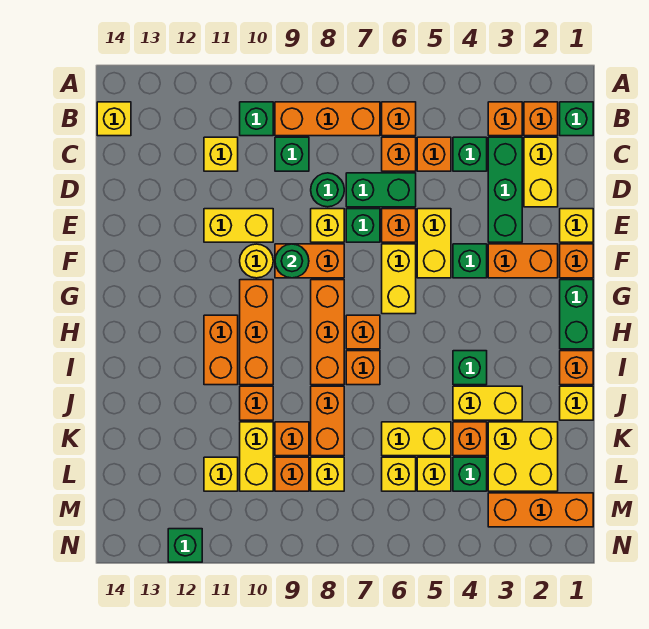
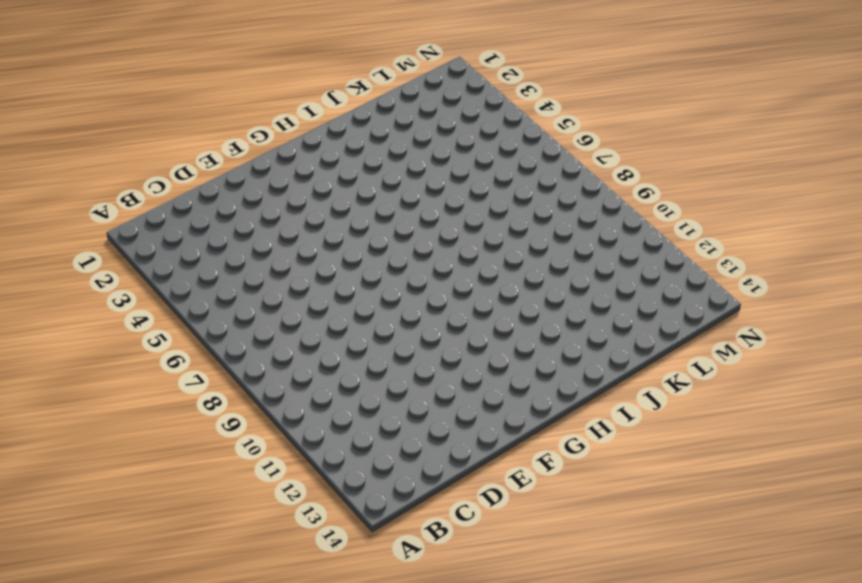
none -> green brick B1 level 1
none -> orange brick B2 level 1
none -> orange brick B3 level 1
none -> orange brick B6 level 1

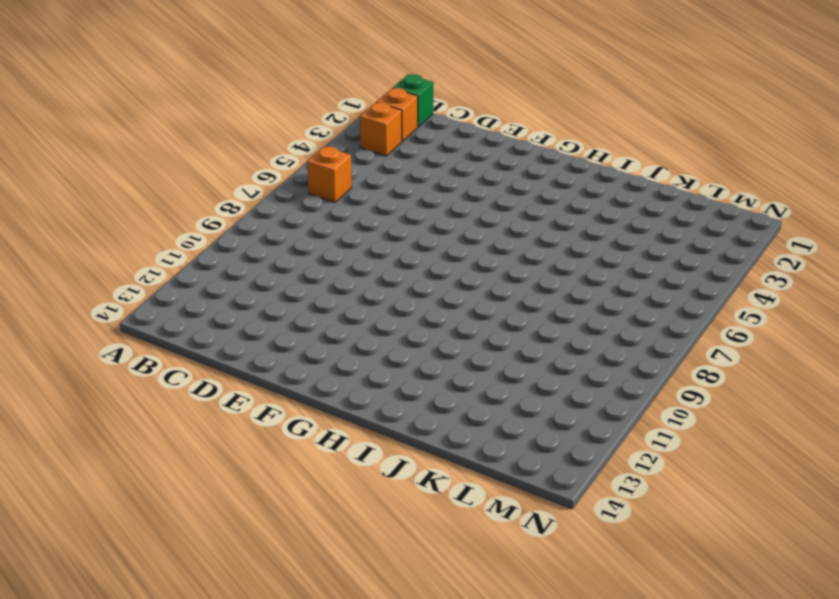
none -> orange brick B7:B9 level 1
none -> green brick B10 level 1
none -> yellow brick B14 level 1
none -> yellow brick C2:D2 level 1

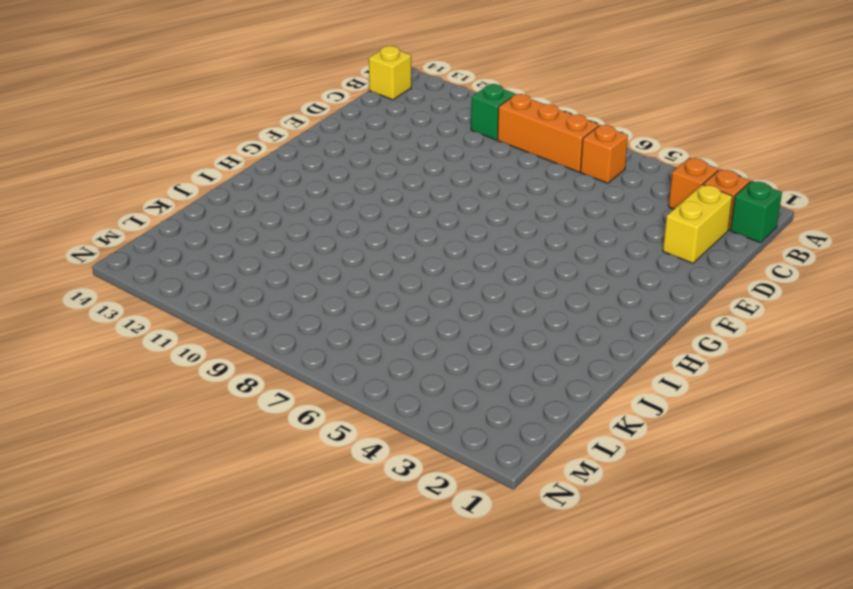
none -> green brick C3:E3 level 1
none -> green brick C4 level 1
none -> orange brick C5 level 1
none -> orange brick C6 level 1

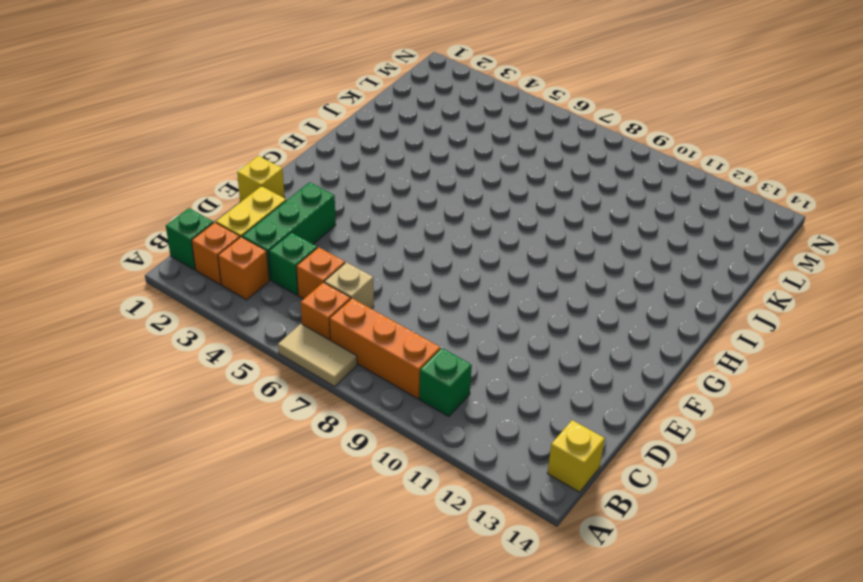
tan tile A6:A7 level 1 -> none
tan brick C6 level 1 -> orange brick C6 level 1
none -> green brick C9 level 1
none -> yellow brick C11 level 1
none -> green brick D6:D7 level 1
none -> green round brick D8 level 1

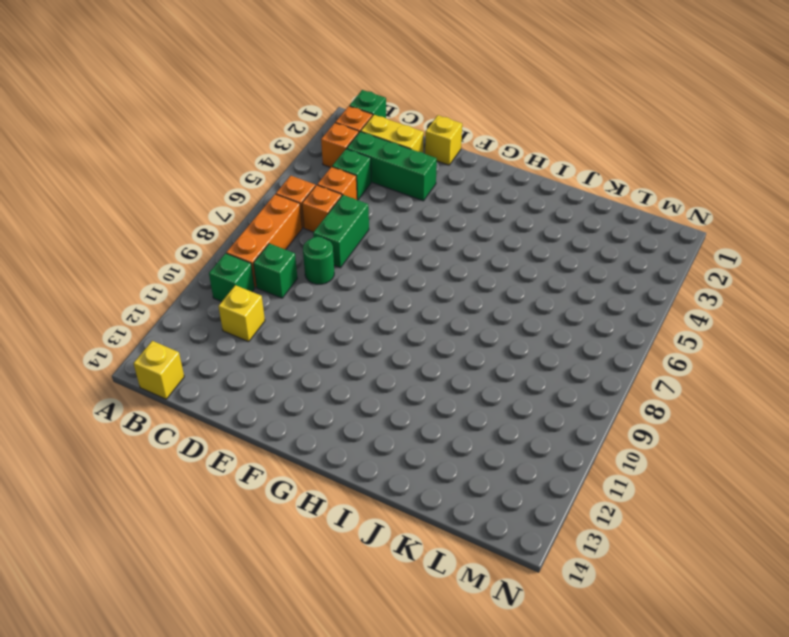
none -> yellow brick E5:F5 level 1
none -> orange brick E6 level 1
none -> green brick E7 level 1
none -> yellow brick E8 level 1

